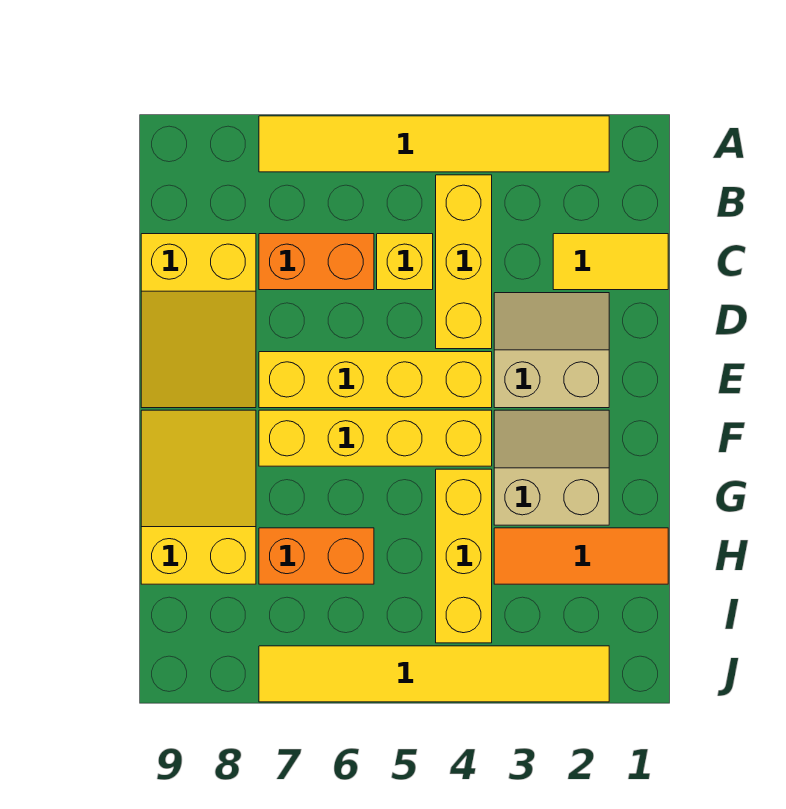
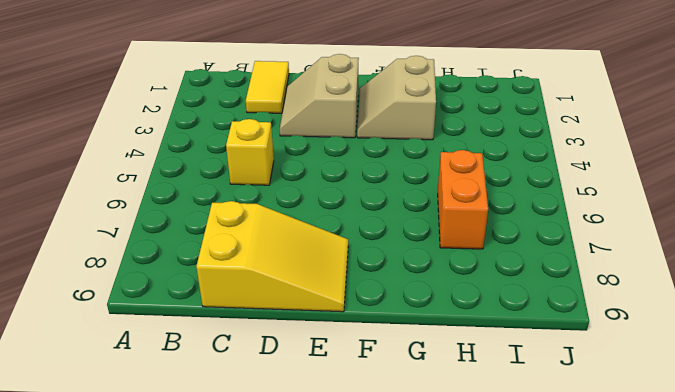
none -> yellow tile A2:A7 level 1
none -> yellow brick B4:D4 level 1
none -> orange brick C6:C7 level 1

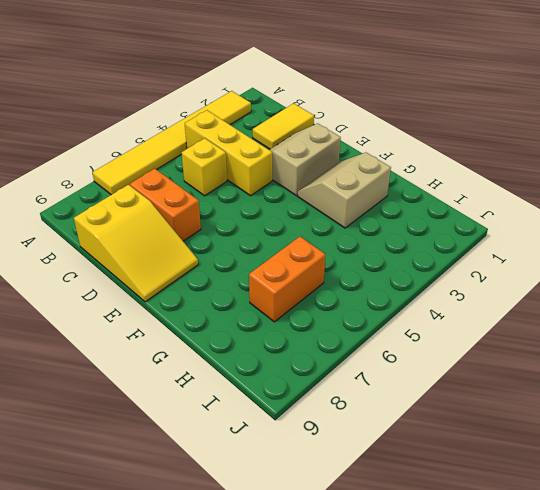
orange brick C7:D7 level 1 -> orange brick C6:C7 level 1
none -> yellow brick E4:E7 level 1
none -> yellow brick F4:F7 level 1
none -> yellow slope F8:H9 level 1 top H

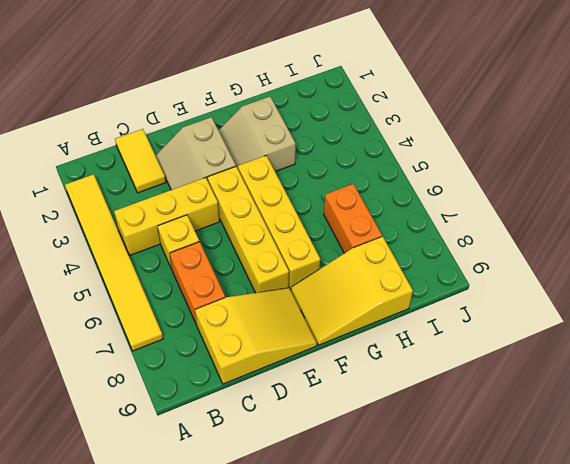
none -> yellow brick G4:I4 level 1
none -> orange tile H1:H3 level 1
none -> yellow tile J2:J7 level 1

